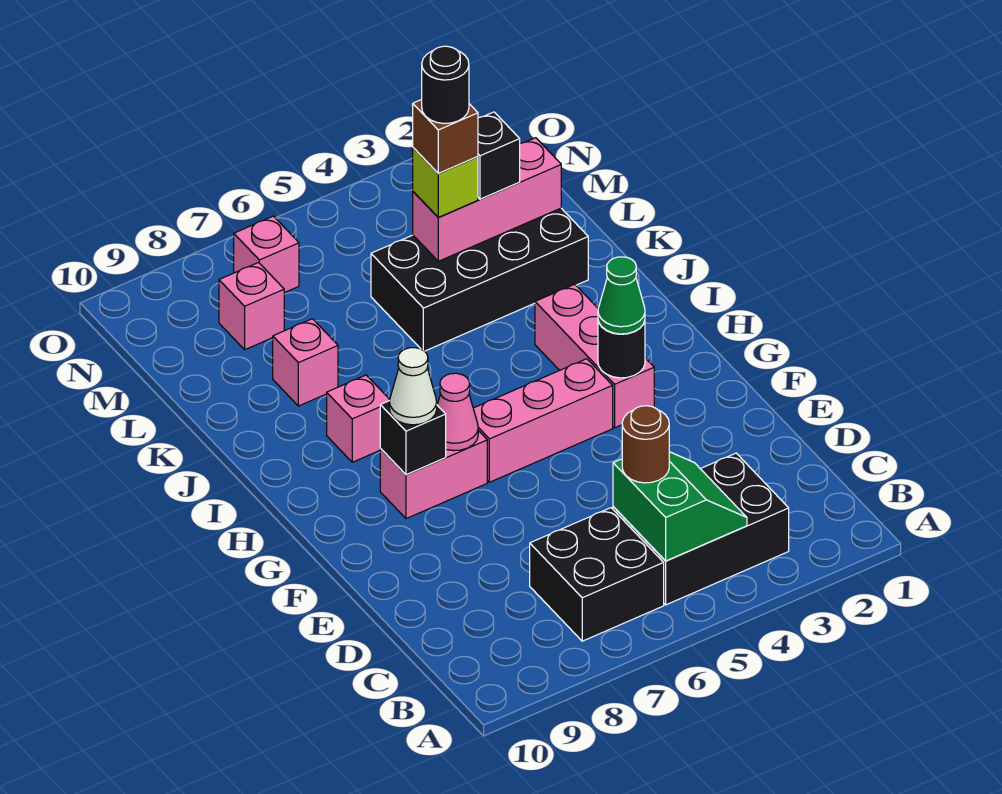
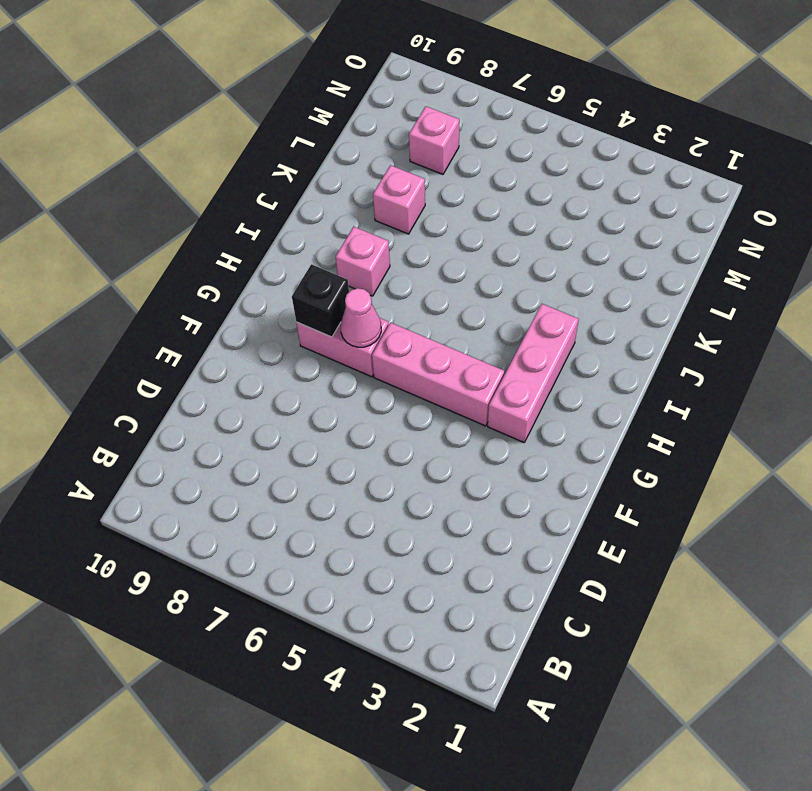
none -> black brick B3:C5 level 1
none -> black brick B6:C7 level 1
none -> black brick K2:L5 level 1

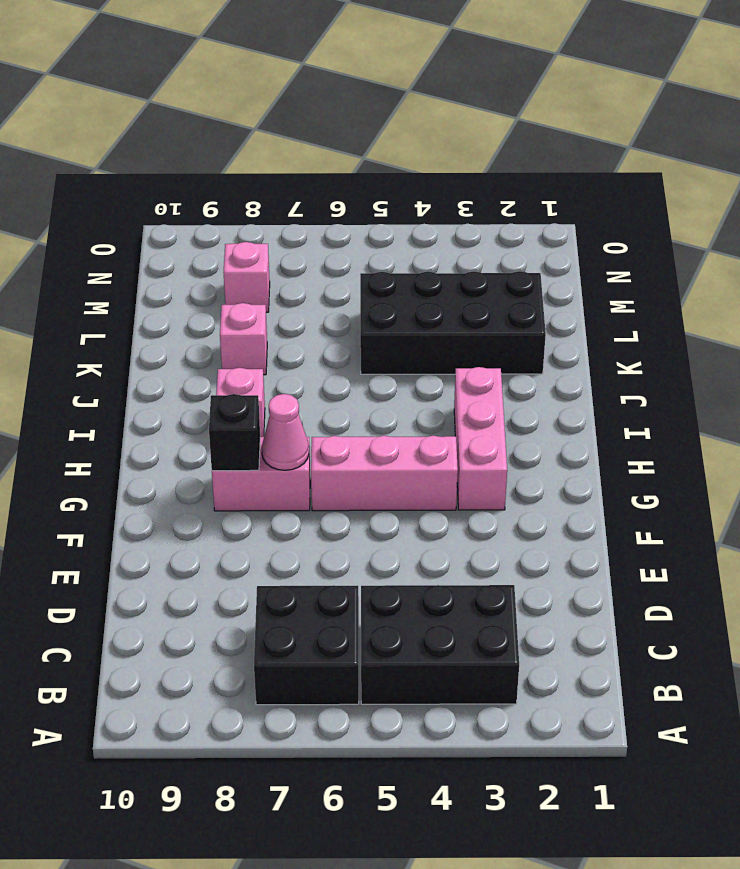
none -> pink brick N7 level 1
none -> green slope B4:C5 level 2 top 5
none -> black round brick G3 level 2

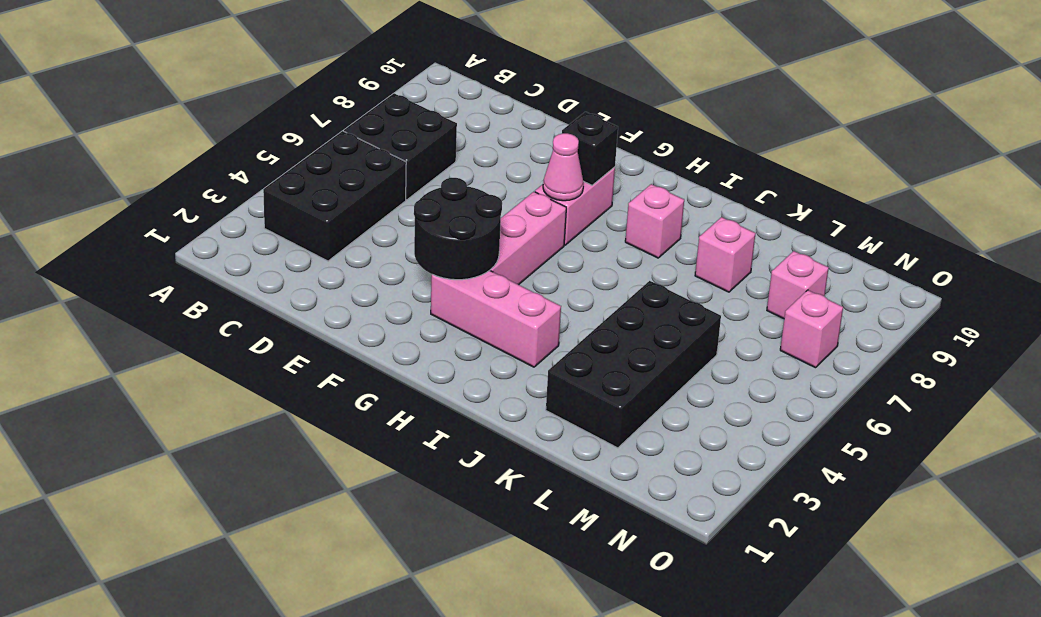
black round brick F3:G4 level 2 -> black round brick G3 level 2
none -> green slope B4:C5 level 2 top 5
none -> pink brick L2:L4 level 2
none -> brown round brick C5 level 3

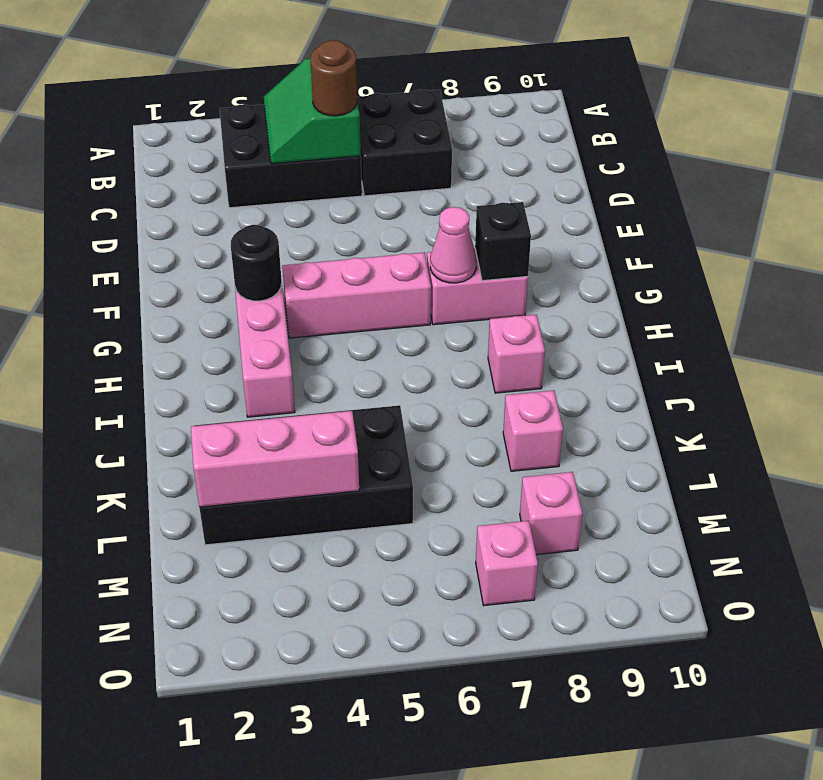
none -> green cone G3 level 3
none -> white cone G8 level 3
none -> black brick L3 level 3

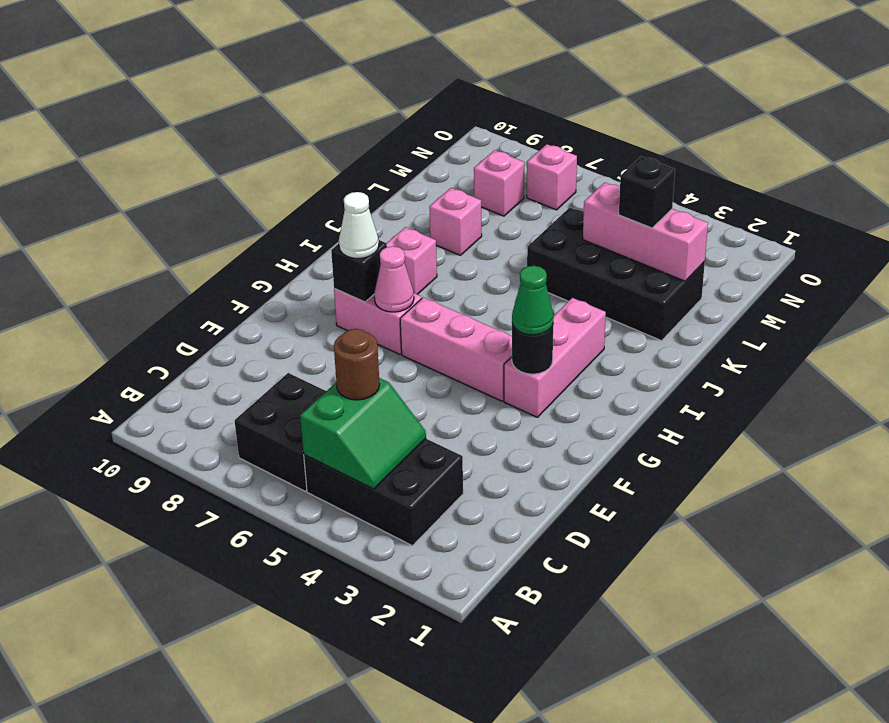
none -> lime brick L4 level 3
none -> brown brick L4 level 4
none -> black round brick L4 level 5

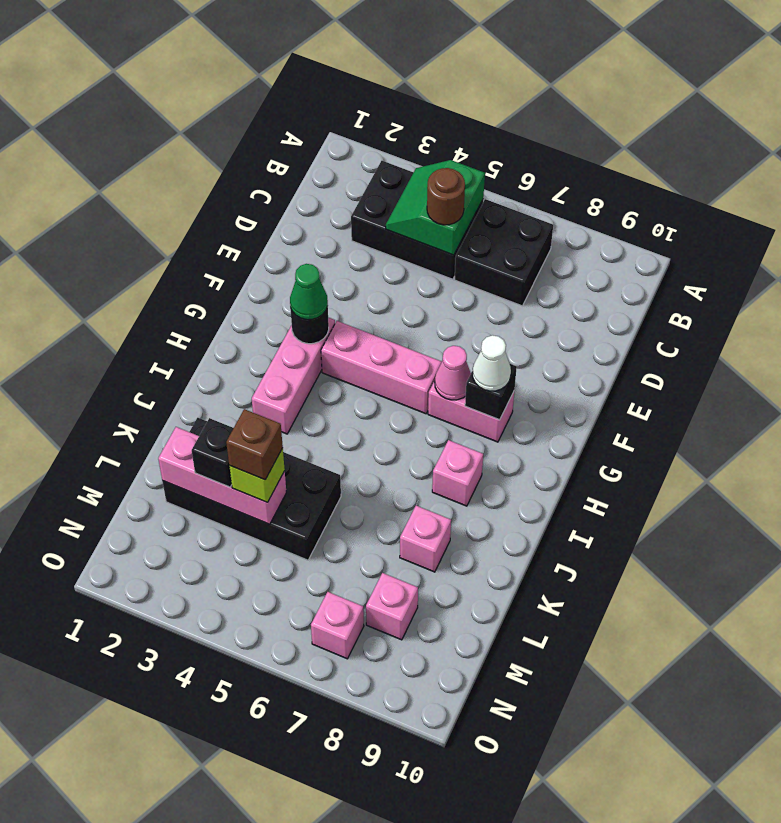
none -> black round brick L4 level 5

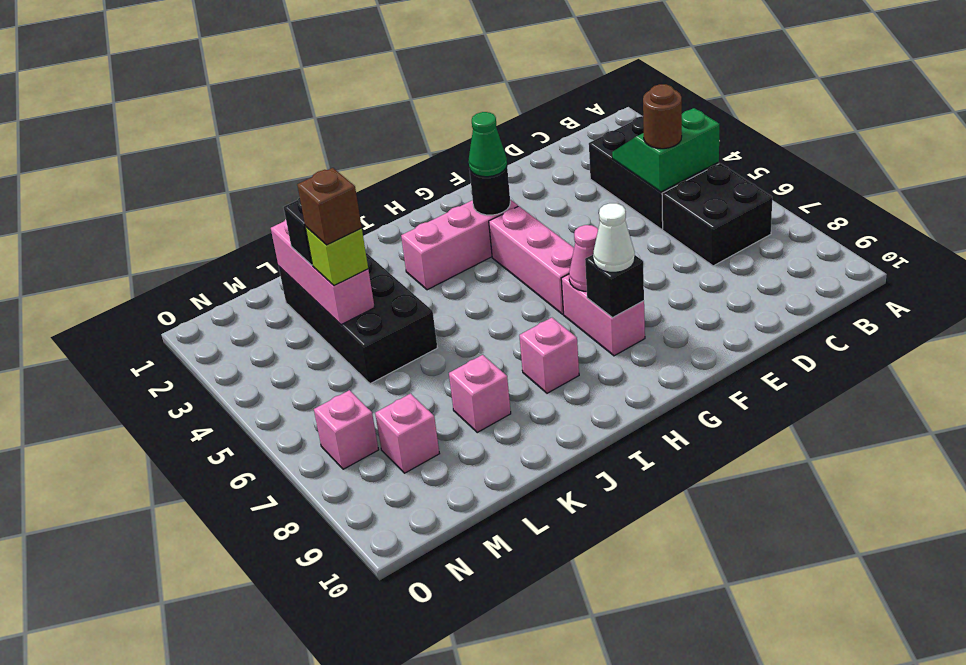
none -> black round brick L4 level 5

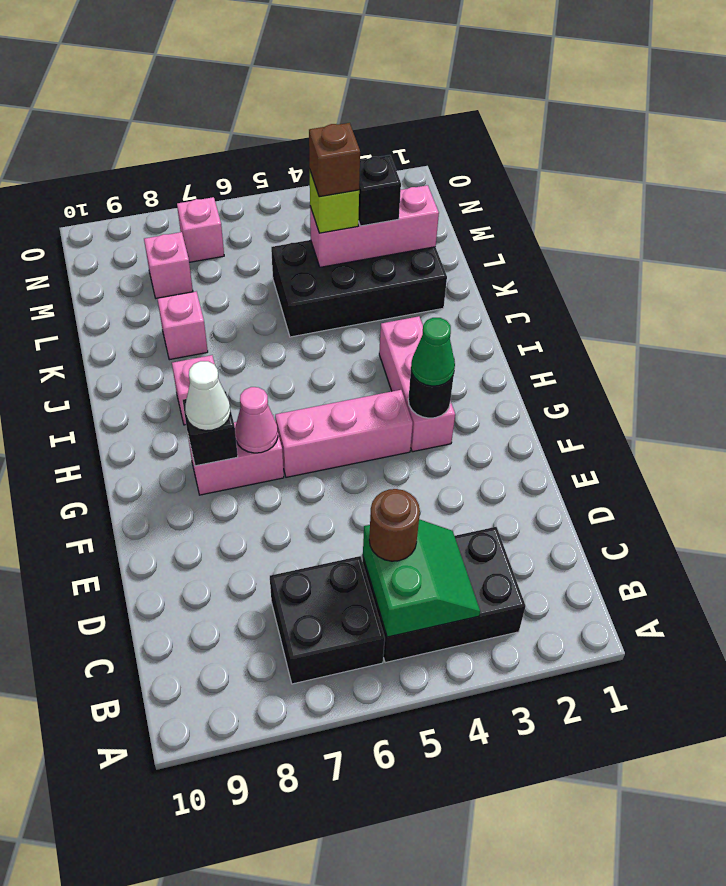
none -> black round brick L4 level 5

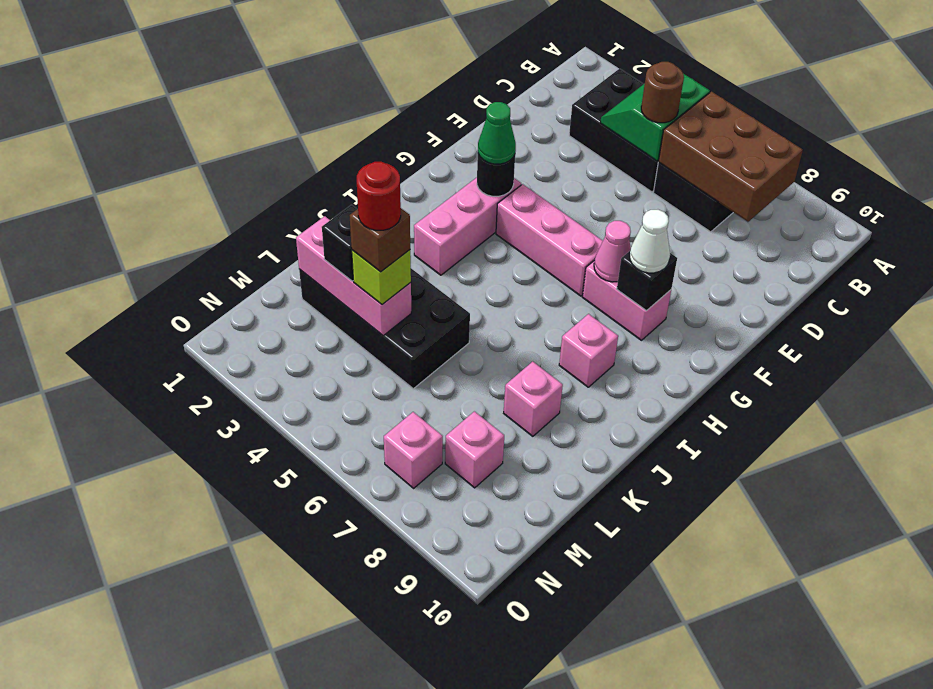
brown brick B6:C8 level 2 -> none
red round brick L4 level 5 -> black round brick L4 level 5

